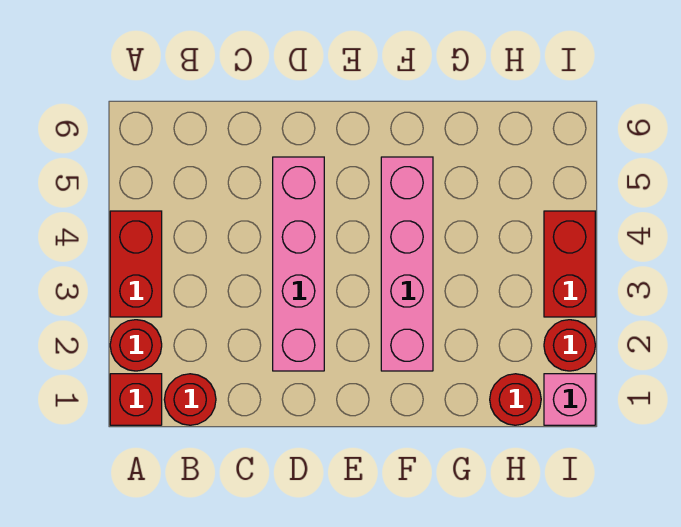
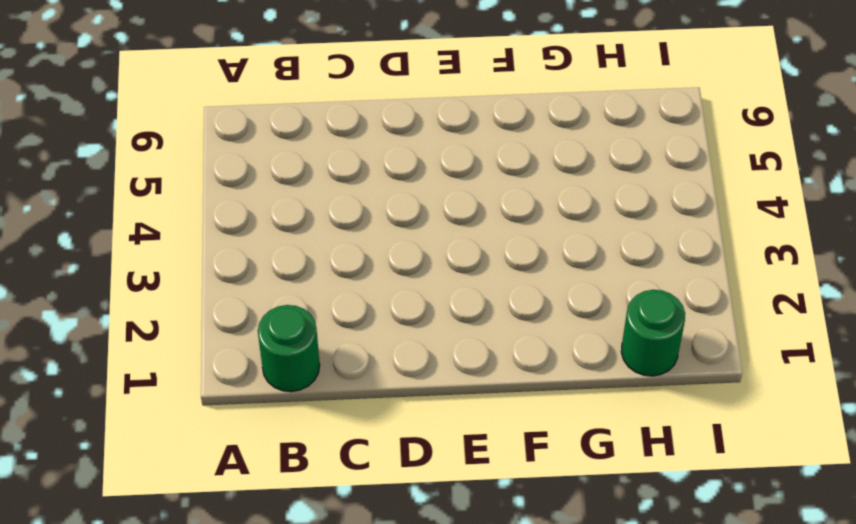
green round brick B1 level 1 -> red round brick B1 level 1
green round brick H1 level 1 -> red round brick H1 level 1
none -> red brick A1 level 1
none -> red round brick A2 level 1

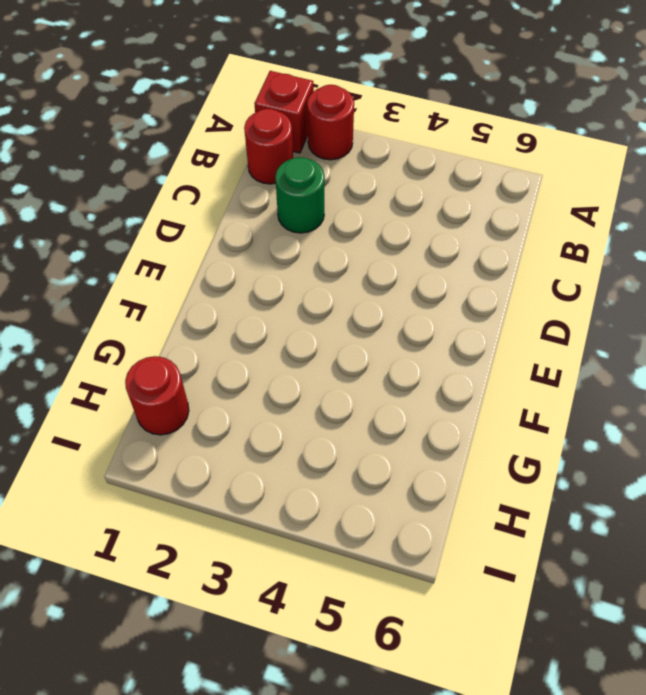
green round brick C2 level 1 -> none
none -> red brick A3:A4 level 1
none -> pink brick D2:D5 level 1

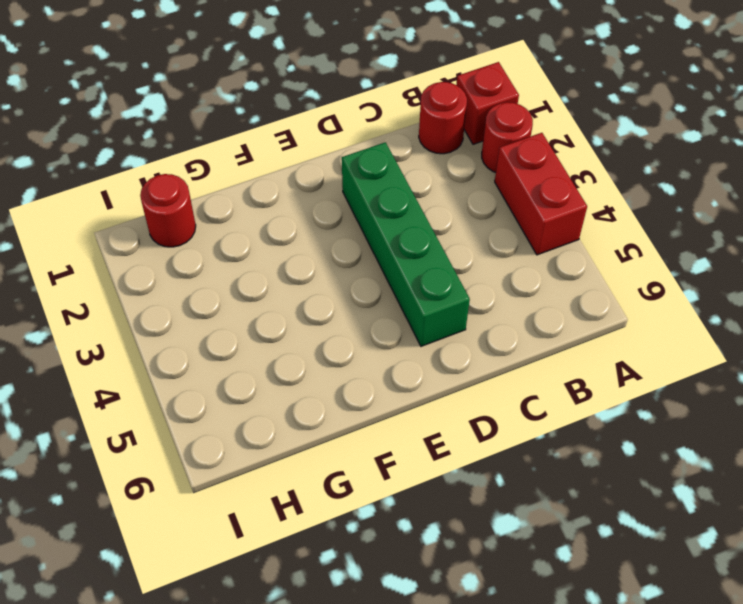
green brick D2:D5 level 1 -> pink brick D2:D5 level 1
none -> pink brick F2:F5 level 1
none -> pink brick I1 level 1

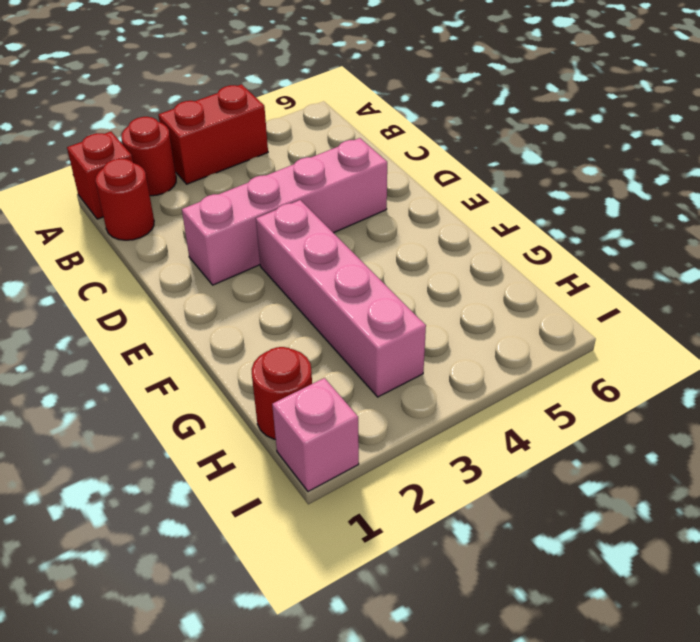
pink brick E3:H3 level 1 -> pink brick F2:F5 level 1
none -> red round brick I2 level 1
none -> red brick I3:I4 level 1

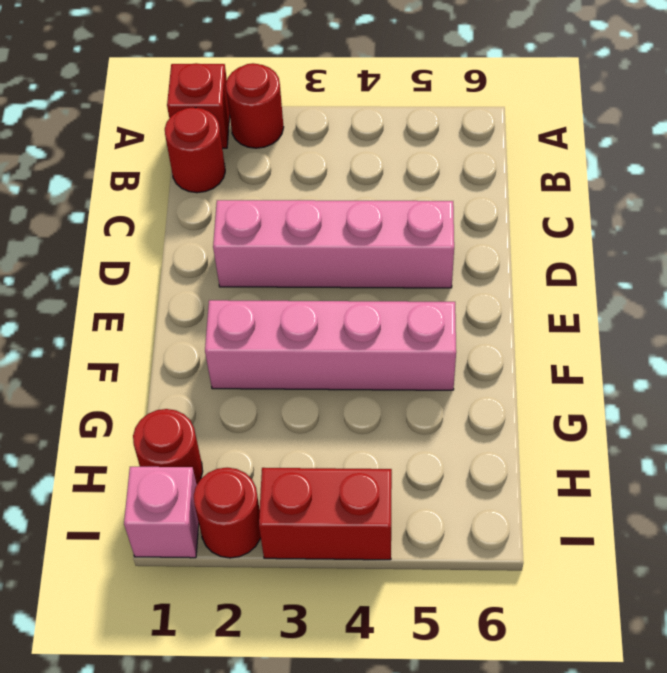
none -> red brick A3:A4 level 1

